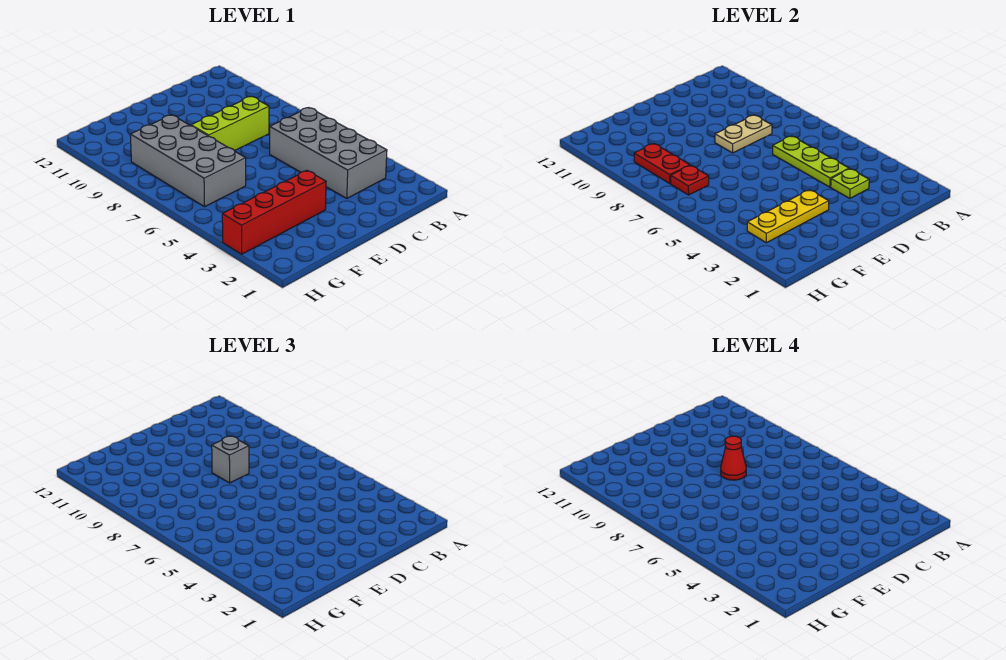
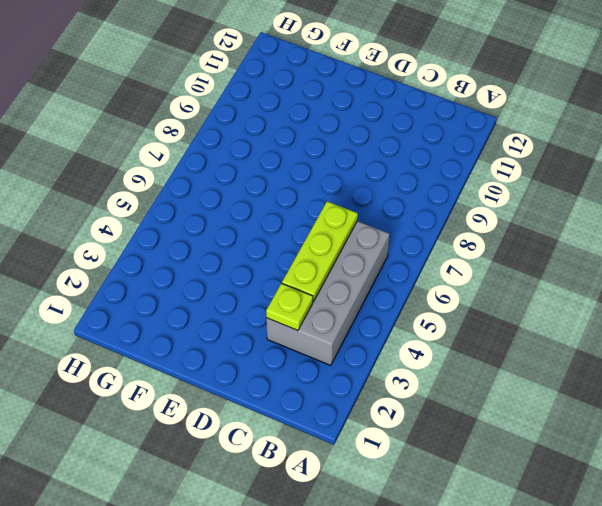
none -> lime brick C8:E8 level 1
none -> red brick E3:H3 level 1
none -> grey brick F6:G9 level 1

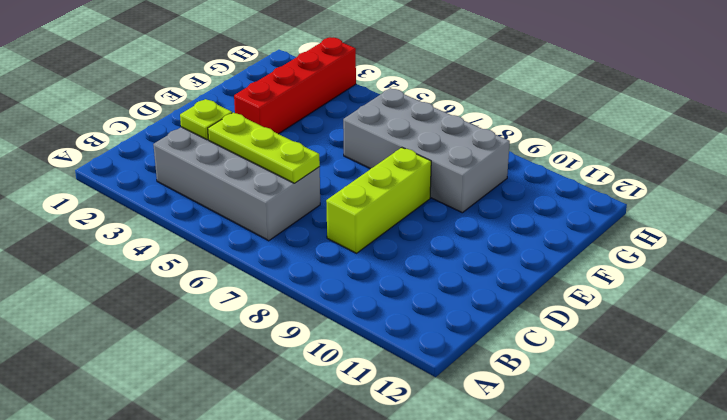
none -> tan plate C8:D8 level 2
none -> yellow plate E3:G3 level 2
none -> red plate G7 level 2

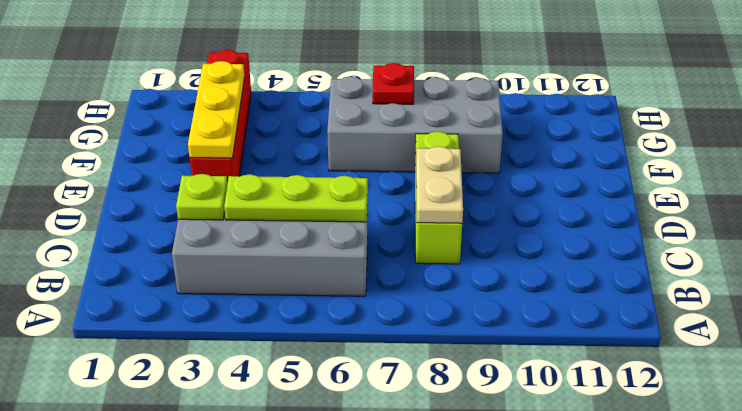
none -> red plate G8:G9 level 2
none -> grey brick D8 level 3
none -> red cone D8 level 4

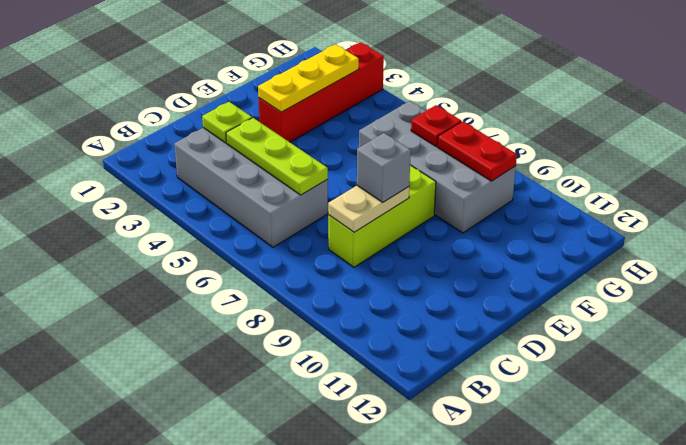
none -> red cone D8 level 4

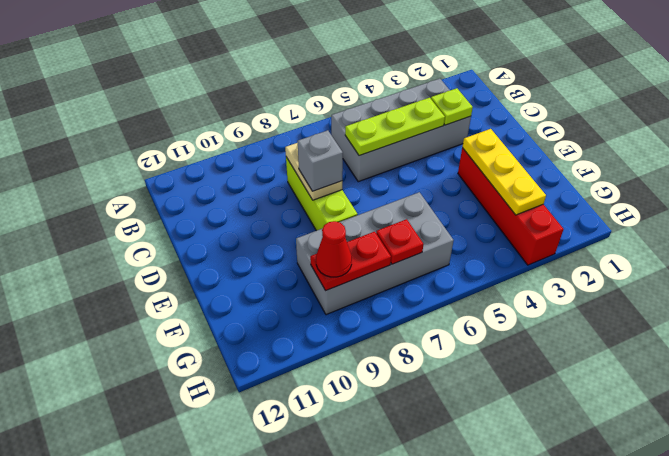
red cone G9 level 3 -> red cone D8 level 4

